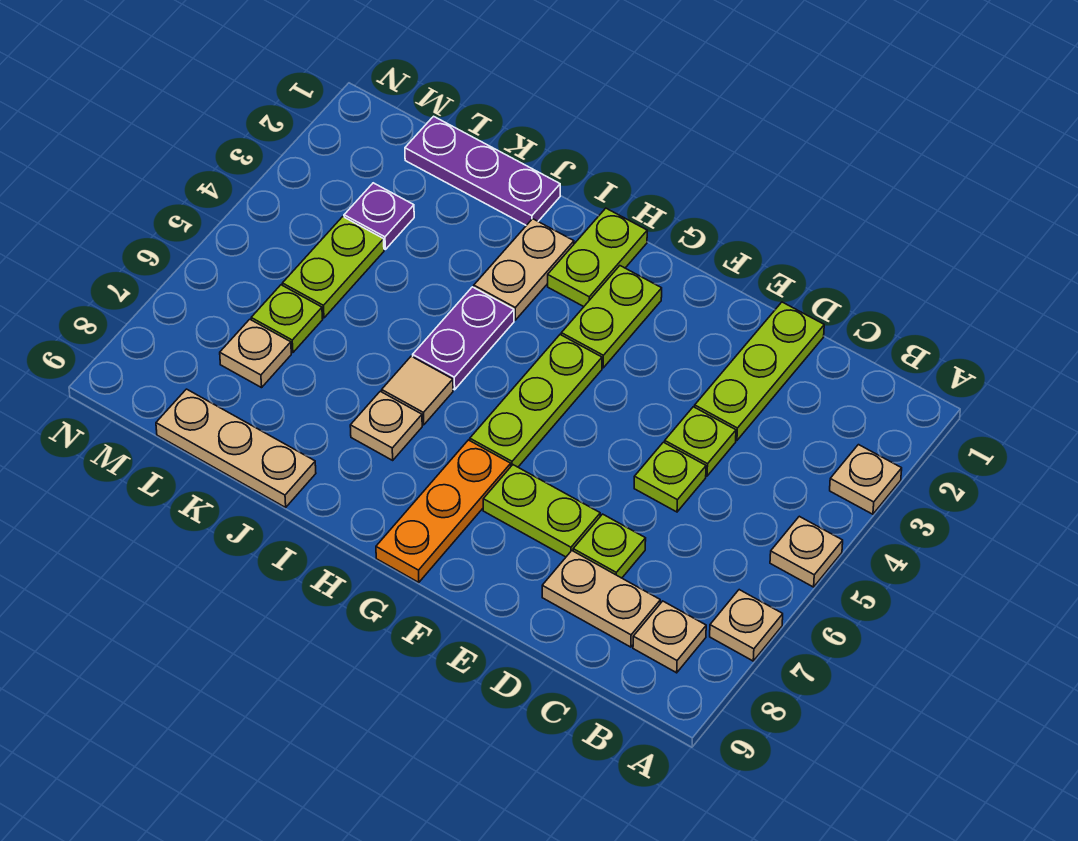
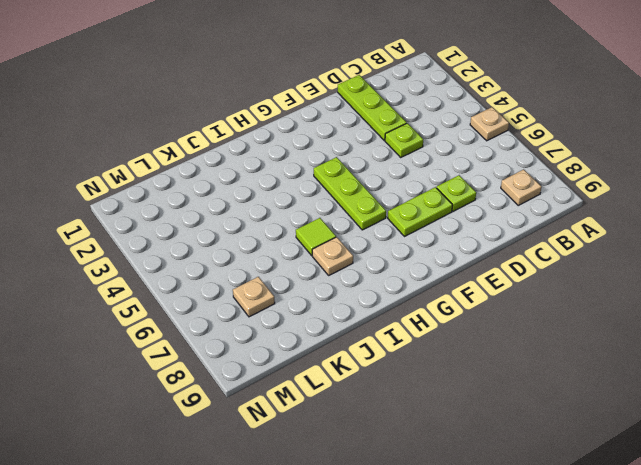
lime tile I6 level 1 -> tan tile I6 level 1
none -> tan plate A3 level 1
none -> tan plate A7 level 1
none -> tan plate C8:D8 level 1

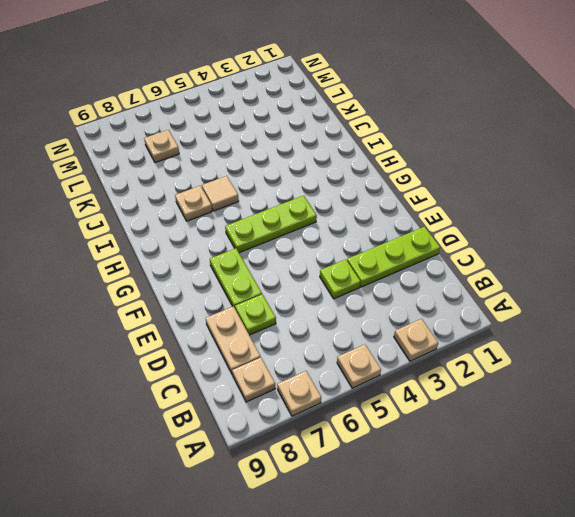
none -> lime plate D5 level 1
none -> lime plate G2:G3 level 1
none -> orange plate G7:G9 level 1

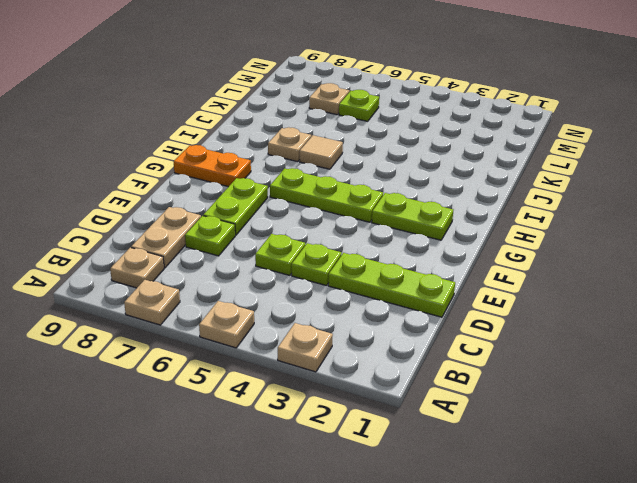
orange plate G8:G9 level 1 -> orange plate G7:G9 level 1
none -> lime plate H1:H2 level 1
none -> tan plate I2:I3 level 1
none -> purple plate I4:I5 level 1

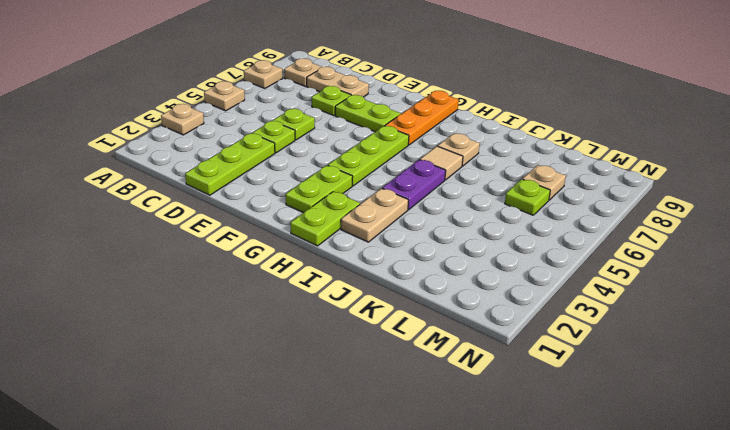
none -> purple plate J1:L1 level 1
none -> tan plate J9:L9 level 1
none -> purple plate L3 level 1

